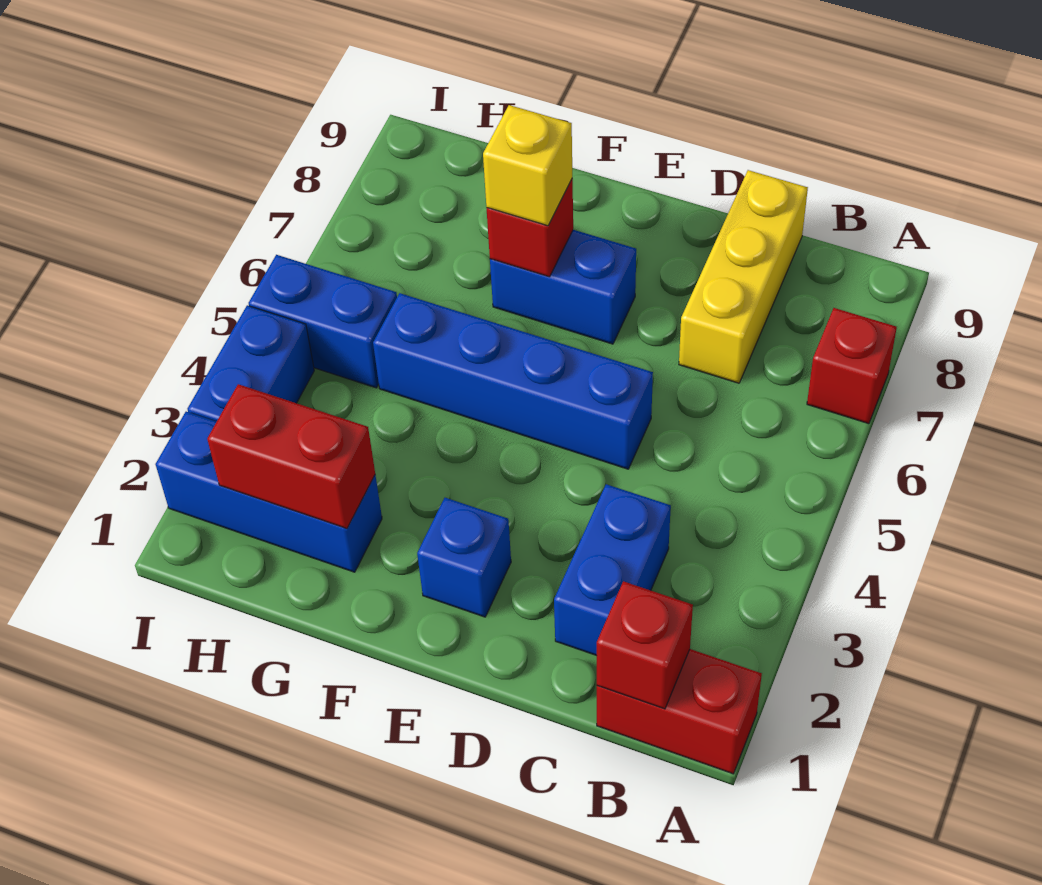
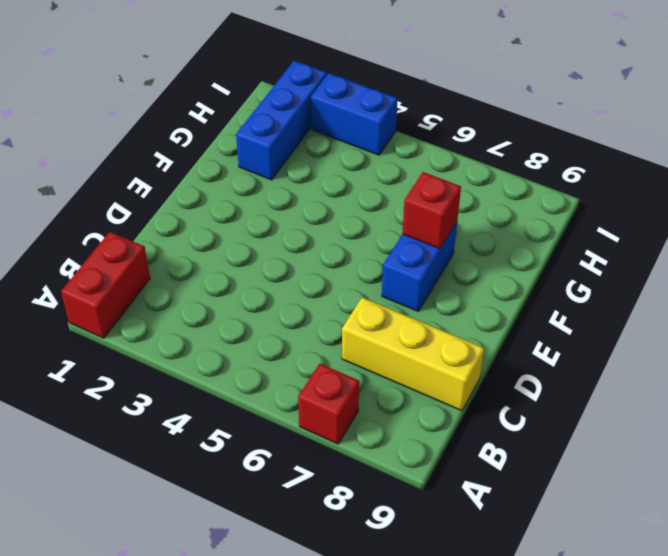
none -> blue brick C2:C3 level 1
none -> blue brick D5:G5 level 1
none -> blue brick E2 level 1

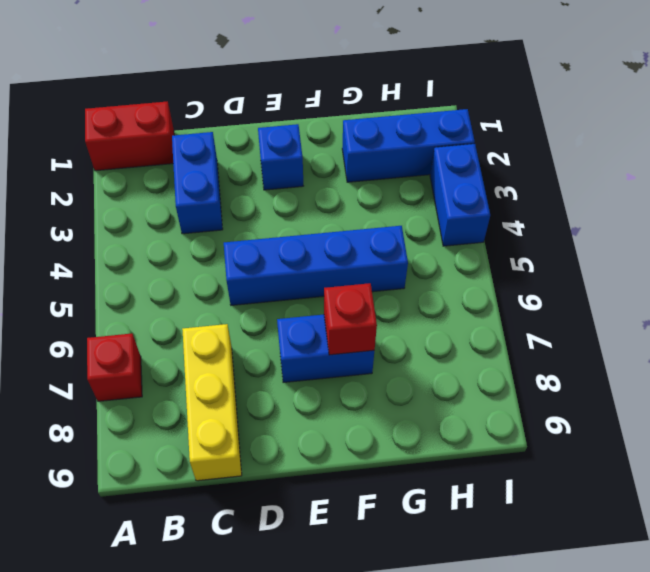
none -> blue brick H5:I5 level 1
none -> red brick B1 level 2
none -> red brick G2:H2 level 2

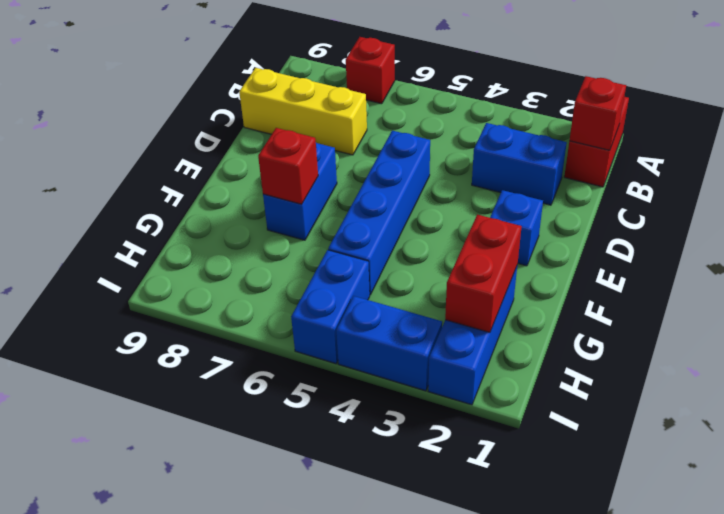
none -> yellow brick F7 level 3

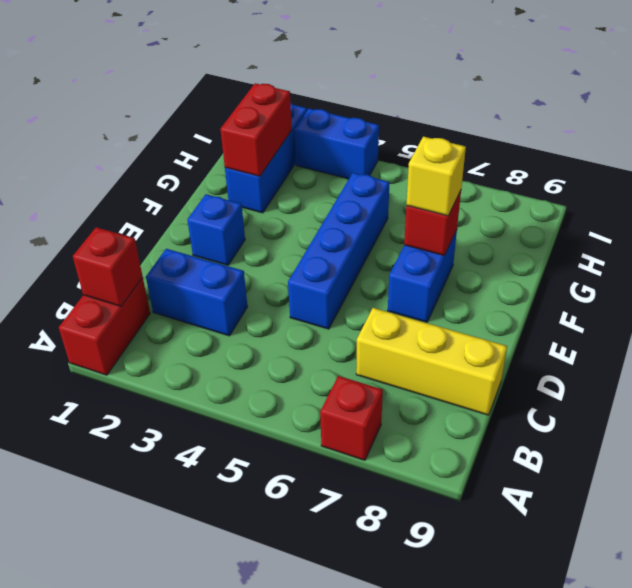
none -> blue brick H5:I5 level 1

